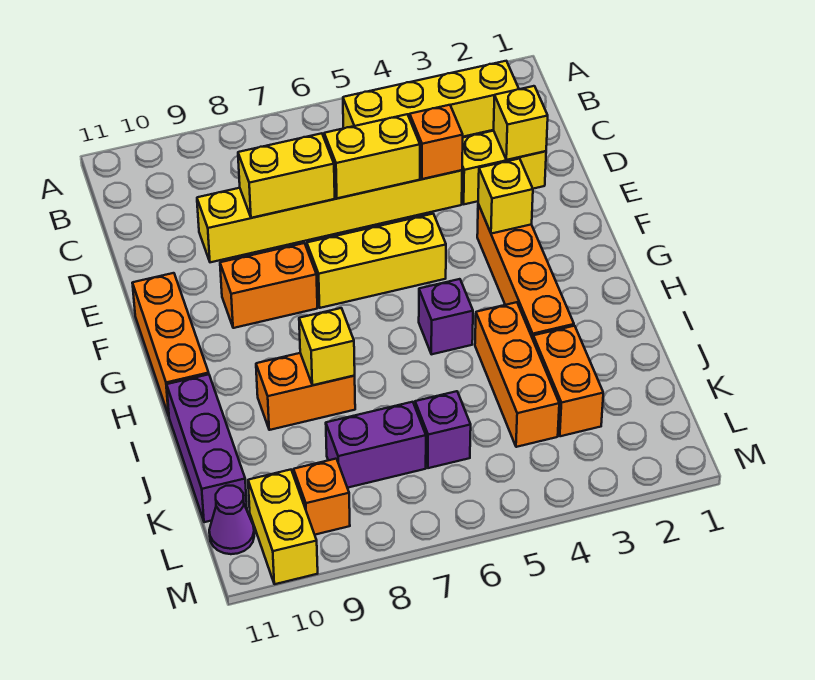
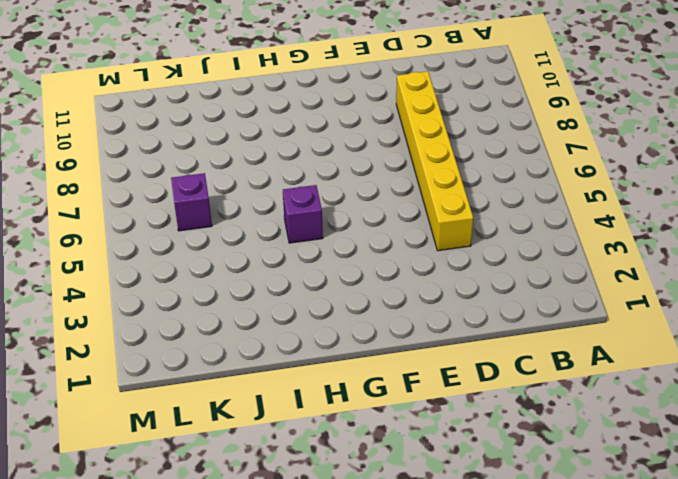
none -> yellow brick B2:B5 level 1
none -> yellow brick D2:D3 level 1
none -> orange brick F3:I3 level 1

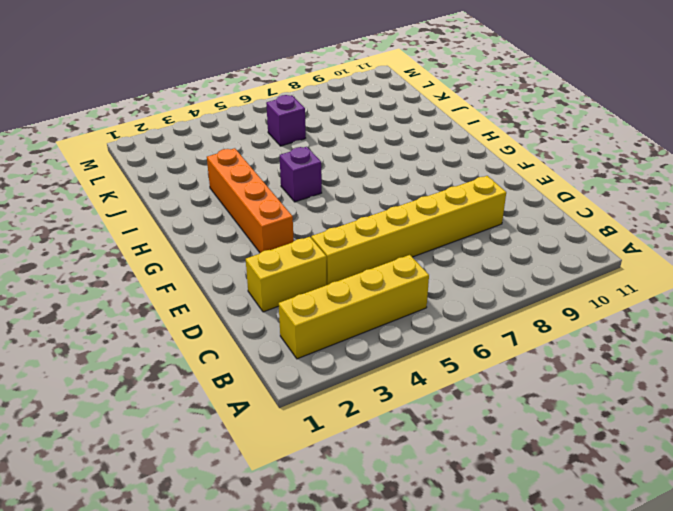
none -> yellow brick F5:F7 level 1
none -> orange brick F8:F9 level 1
none -> orange brick F11:H11 level 1

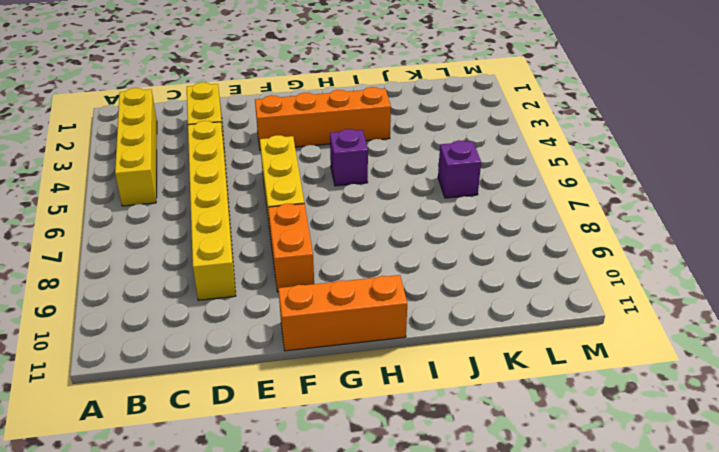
none -> orange brick I4:K4 level 1
none -> orange brick I8:I9 level 1
none -> purple brick I11:K11 level 1

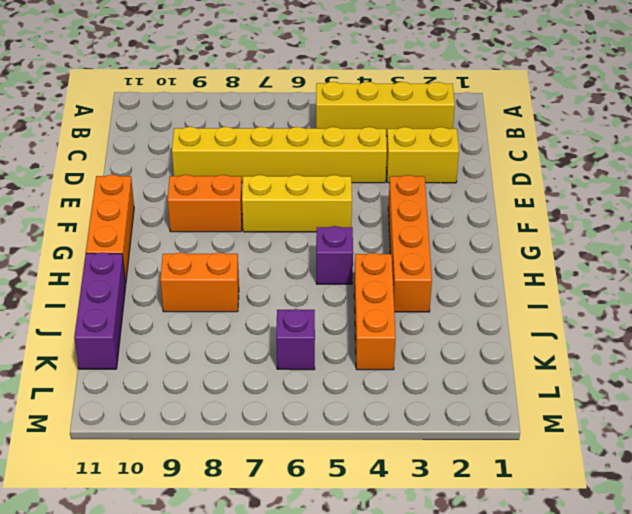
none -> orange brick J3:K3 level 1
none -> purple brick K7:K8 level 1
none -> orange brick L9 level 1

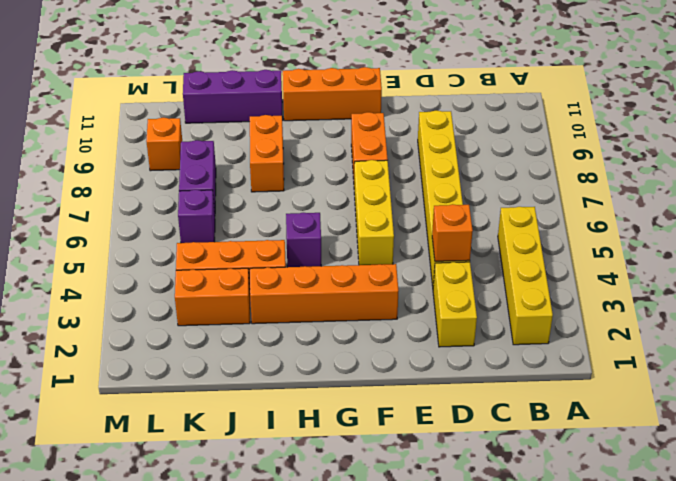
none -> yellow brick L10:M10 level 1
none -> purple cone L11 level 1
none -> yellow brick D2 level 2

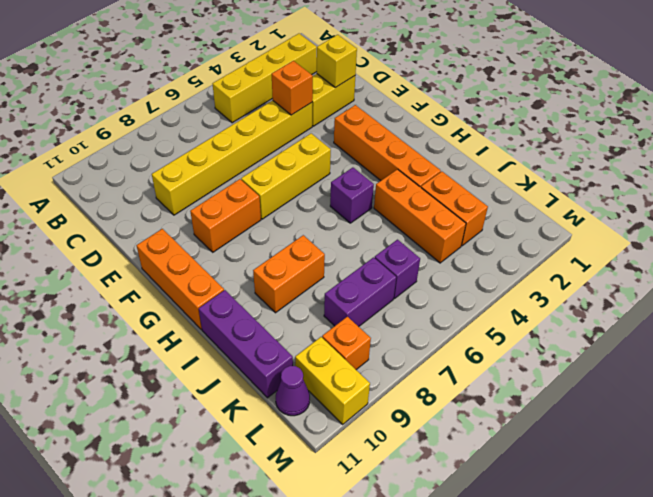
none -> yellow brick D5:D6 level 2
none -> yellow brick D7:D8 level 2
none -> yellow brick F3 level 2

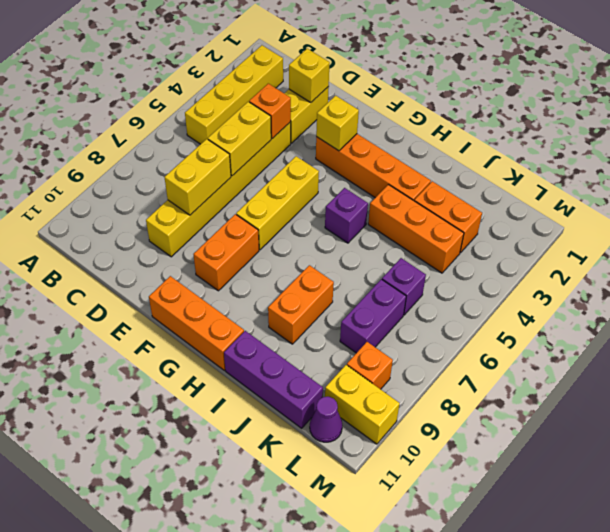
none -> yellow brick I8 level 2

